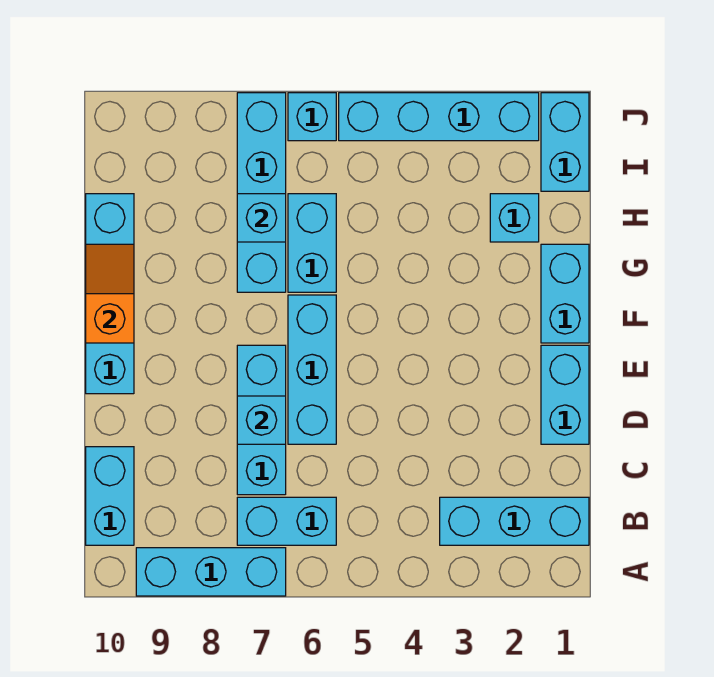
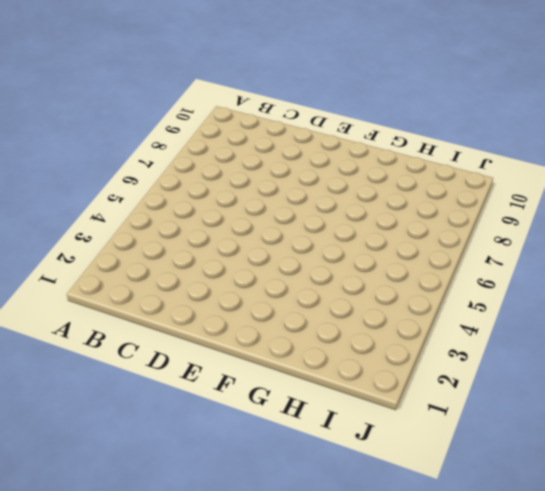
none -> cyan brick A7:A9 level 1
none -> cyan brick B1:B3 level 1
none -> cyan brick B6:B7 level 1

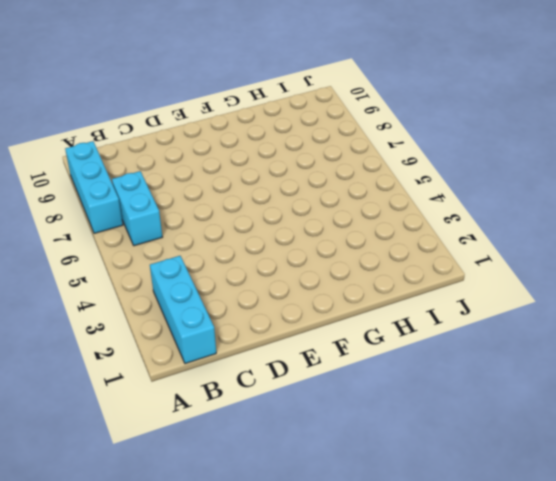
none -> cyan brick B10:C10 level 1
none -> cyan brick C7:E7 level 1
none -> cyan brick D1:E1 level 1

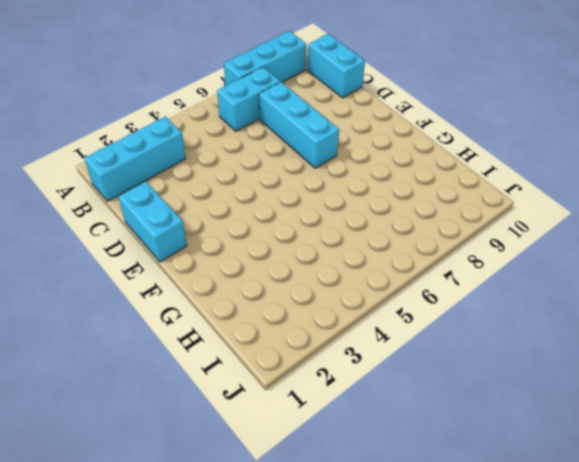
none -> cyan brick D6:F6 level 1
none -> cyan brick E10:H10 level 1
none -> cyan brick F1:G1 level 1

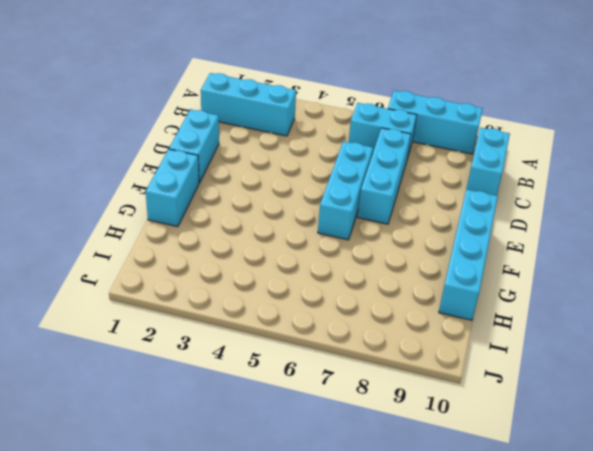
none -> cyan brick G6:H6 level 1
none -> cyan brick G7:J7 level 1
none -> cyan brick H2 level 1

